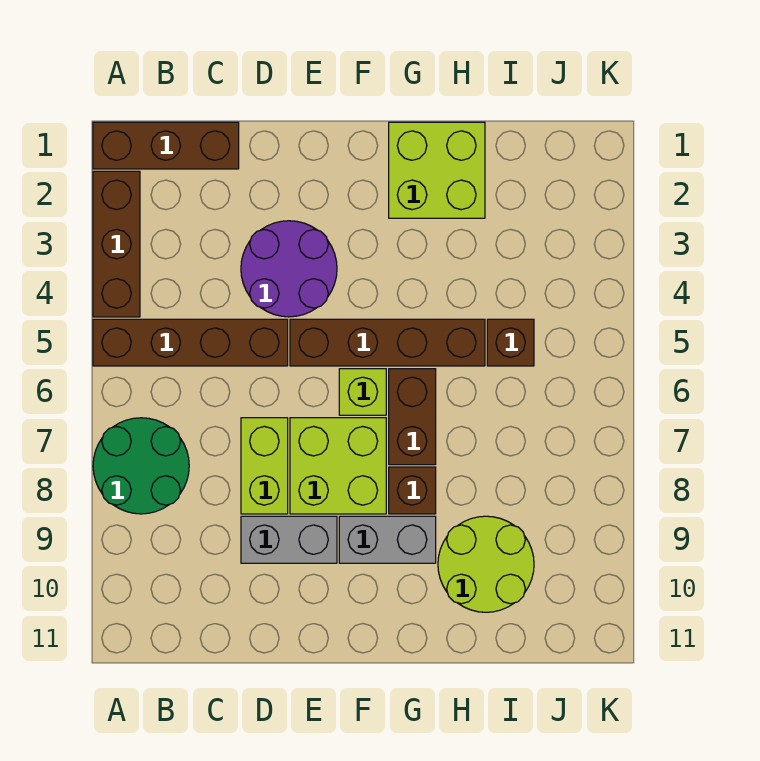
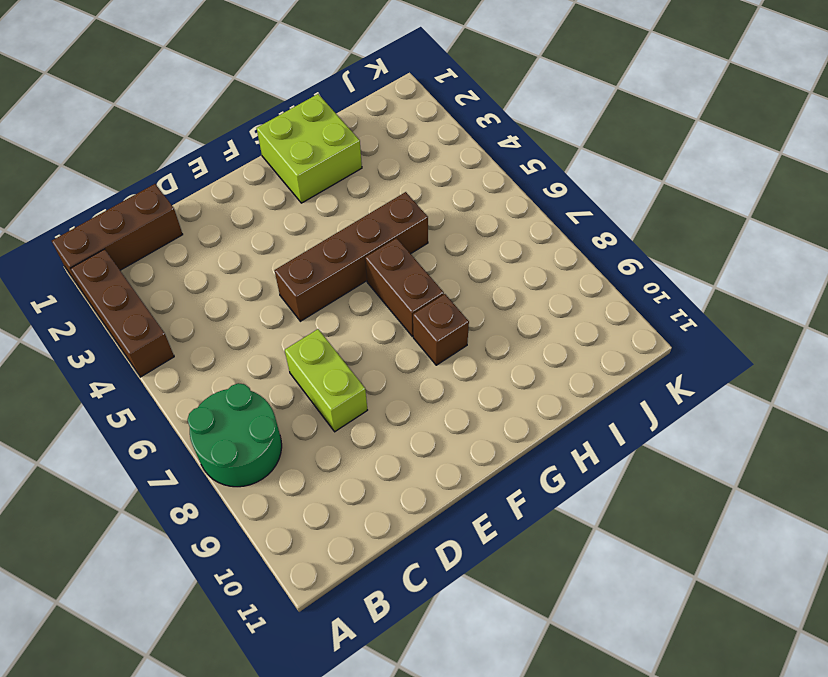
none -> brown brick A5:D5 level 1
none -> purple round brick D3:E4 level 1
none -> grey brick D9:E9 level 1

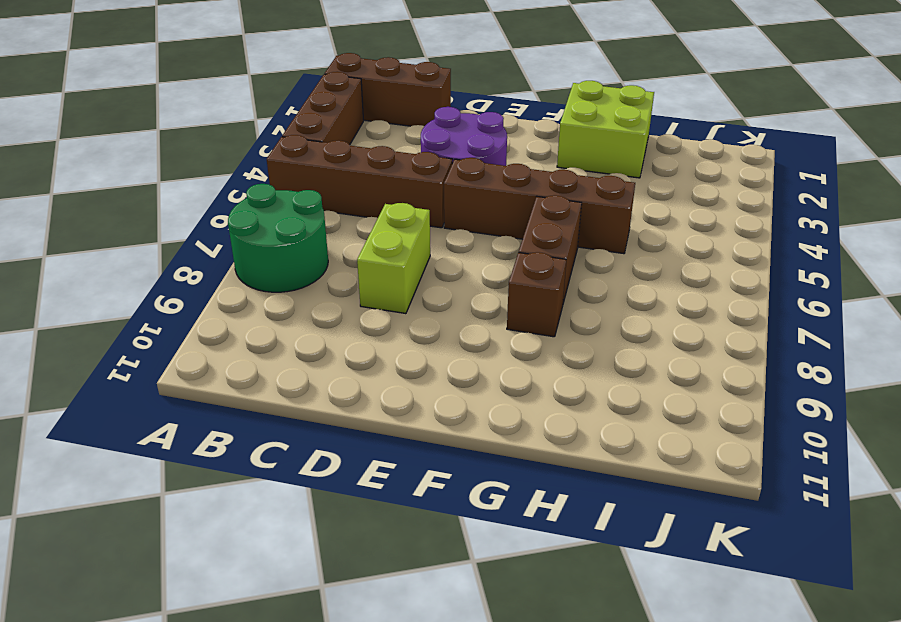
none -> grey brick D9:E9 level 1
none -> lime brick E7:F8 level 1
none -> lime brick F6 level 1

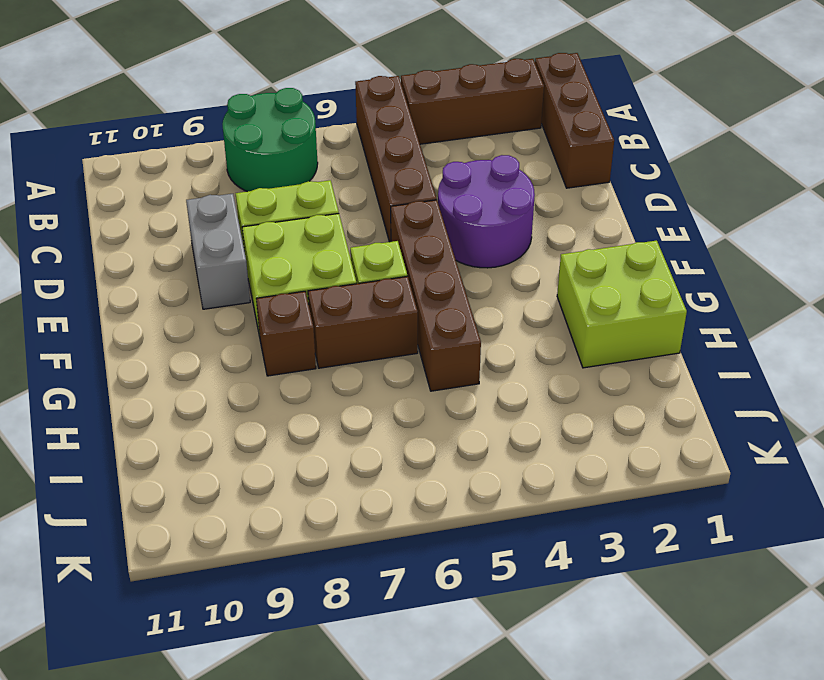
none -> grey brick F9:G9 level 1
none -> lime round brick H9:I10 level 1
none -> brown brick I5 level 1

